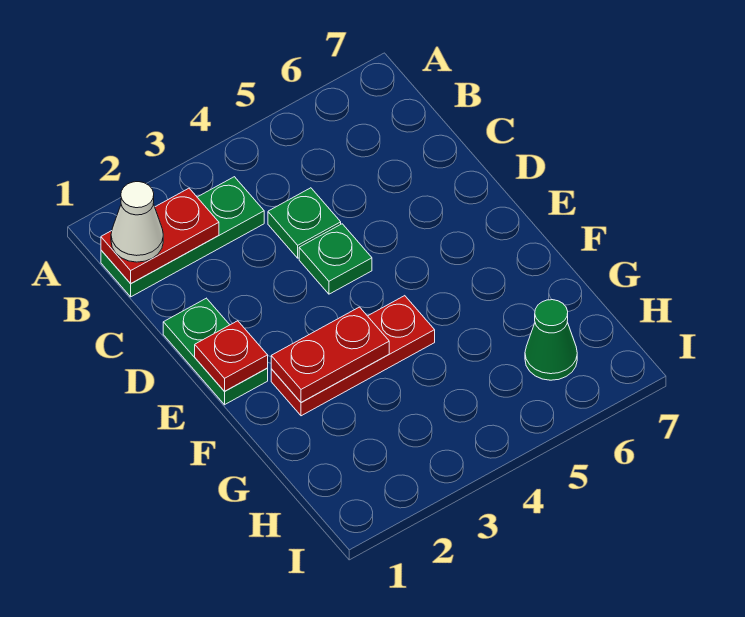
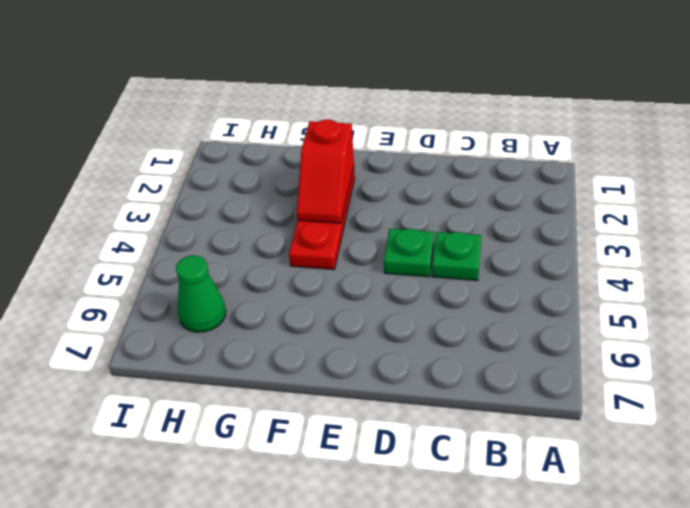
red slope F2:F3 level 2 top 2 -> red plate F2:F3 level 2
none -> green plate B1:B3 level 1
none -> green plate D1:E1 level 1

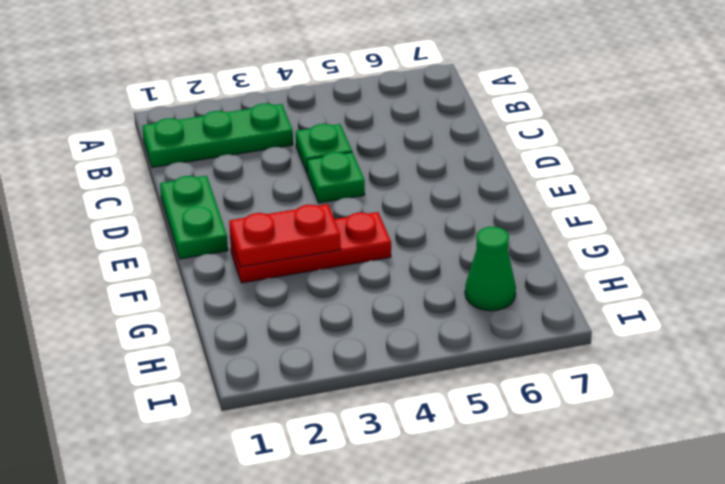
none -> red plate B1:B2 level 2
none -> red plate E1 level 2

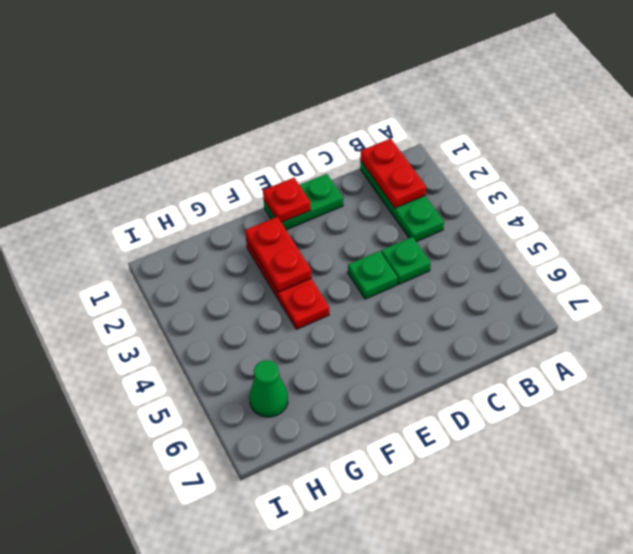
none -> white cone B1 level 3

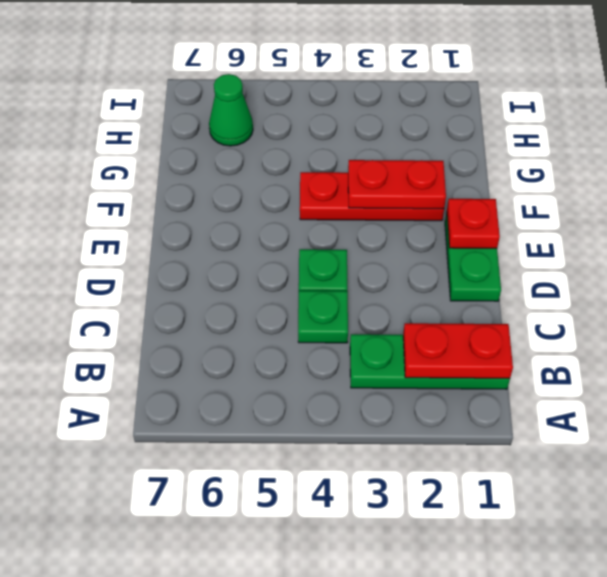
none -> white cone B1 level 3

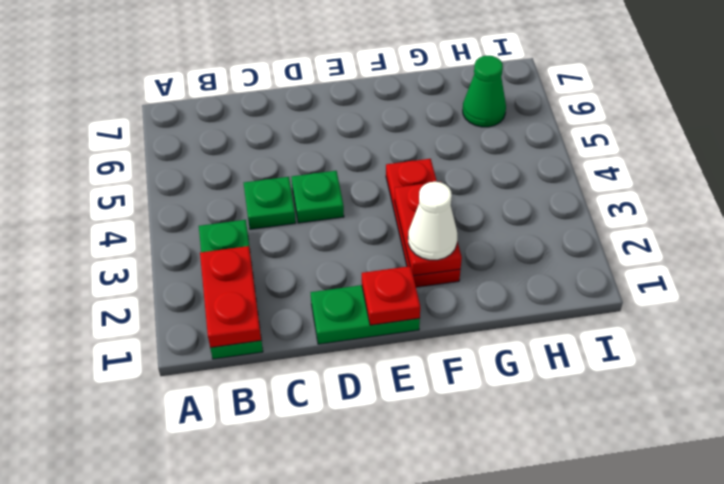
white cone F2 level 3 -> white cone B1 level 3

